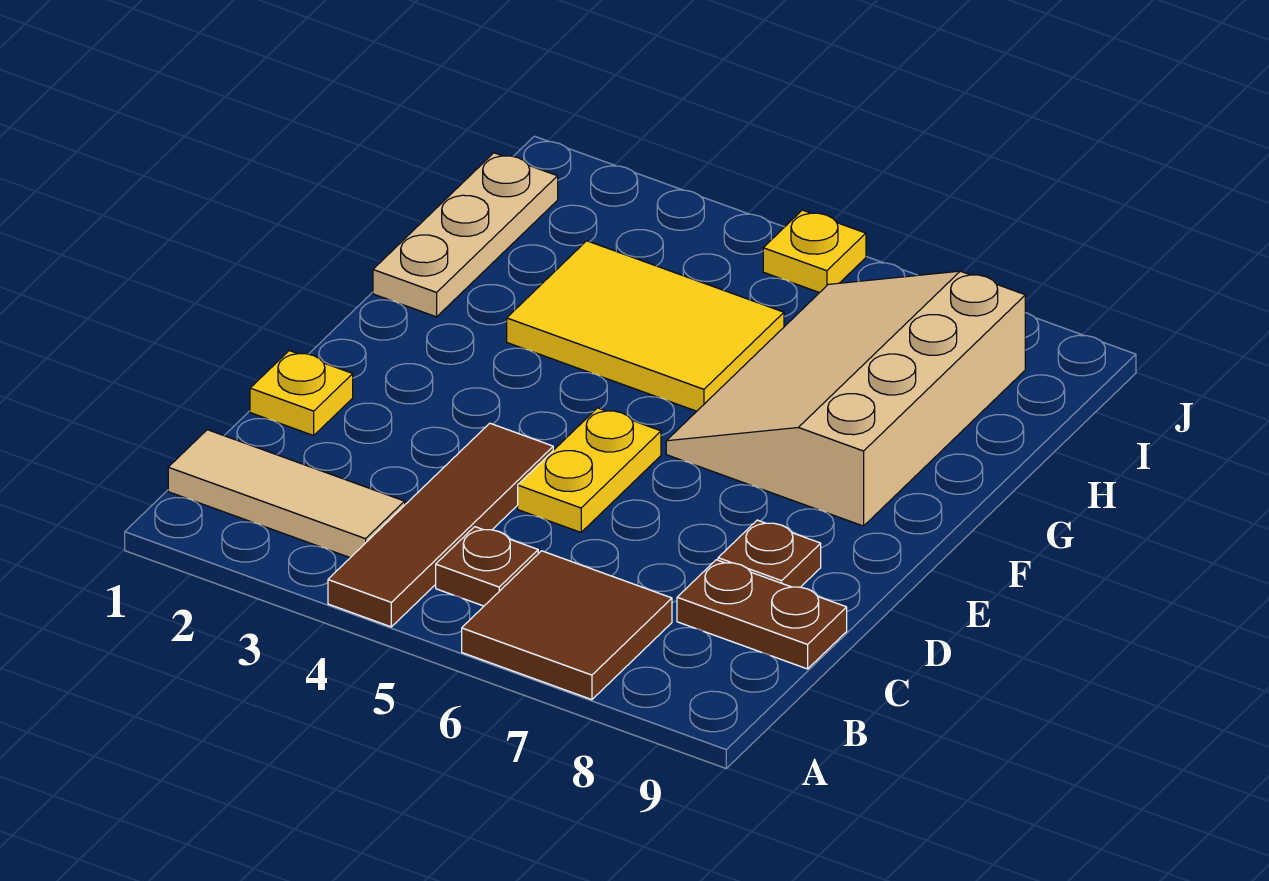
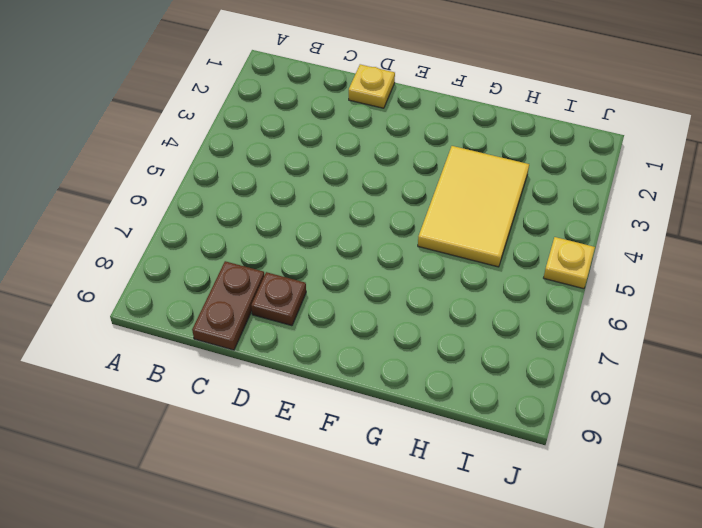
none -> brown tile A4:D4 level 1
none -> brown tile A6:B7 level 1
none -> tan tile B1:B3 level 1

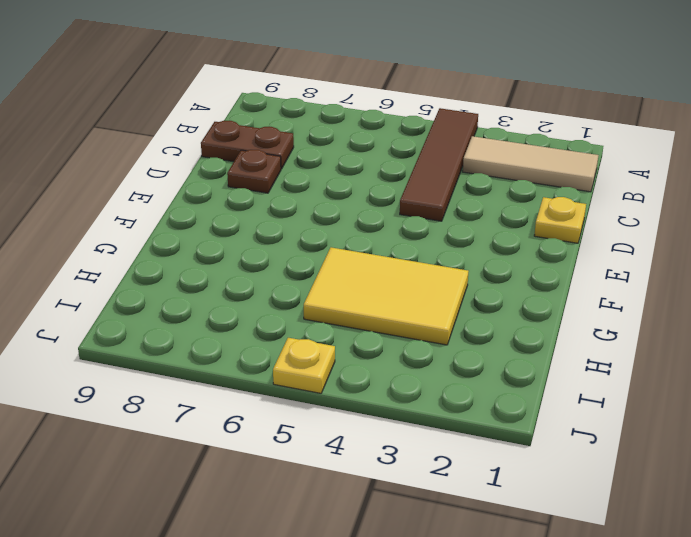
none -> brown tile A6:B7 level 1
none -> brown plate B5 level 1
none -> yellow plate D5:E5 level 1

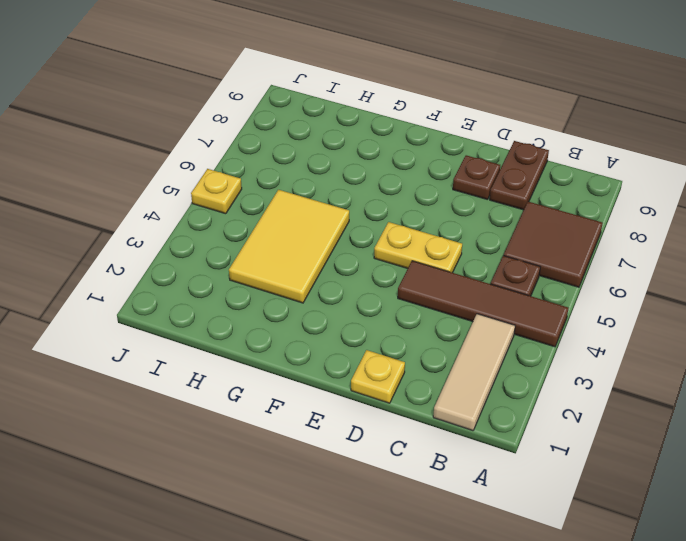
none -> tan slope F6:I8 level 1 top 8
none -> tan plate G1:I1 level 1

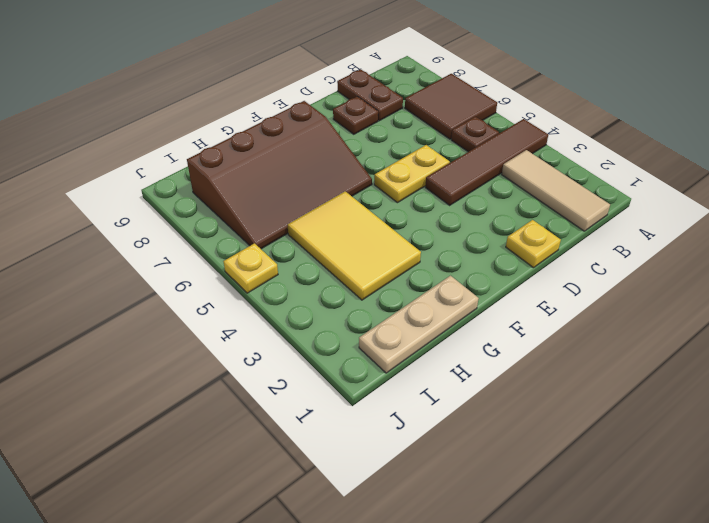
brown slope F6:I8 level 1 top 8 -> tan slope F6:I8 level 1 top 8

